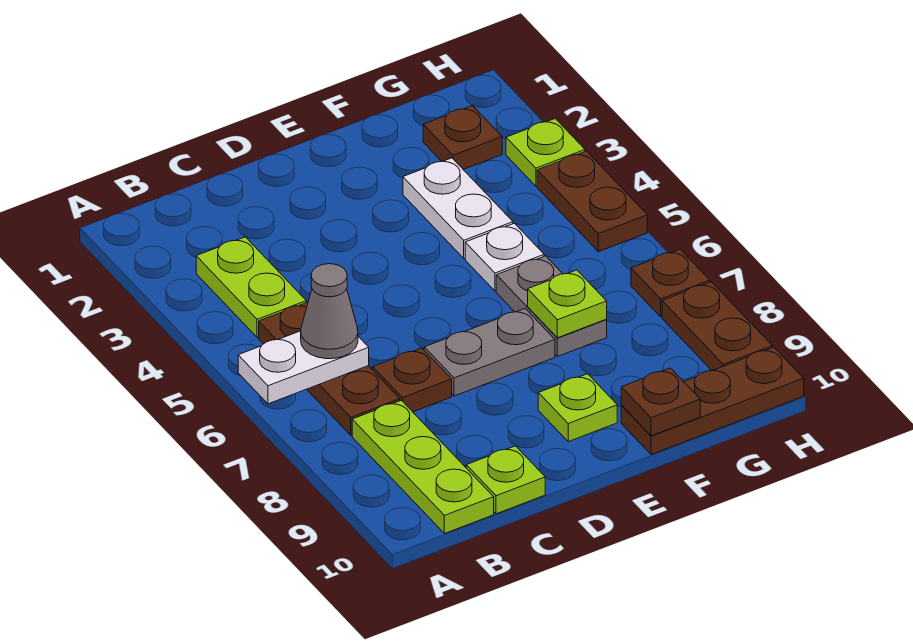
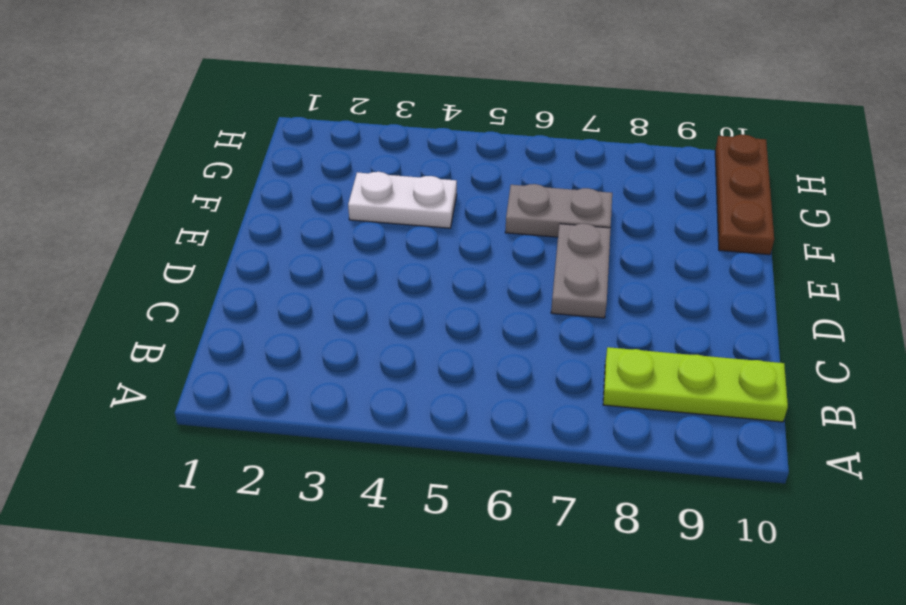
none -> lime plate B3:B4 level 1
none -> brown plate B5:B7 level 1
none -> brown plate C7 level 1

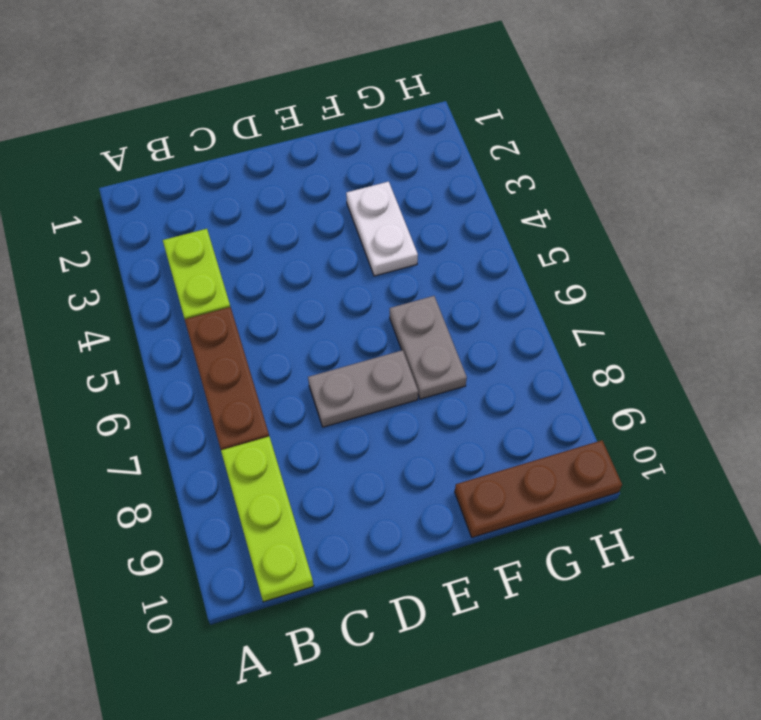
none -> brown plate C7 level 1
none -> lime plate C10 level 1
none -> lime plate E9 level 1

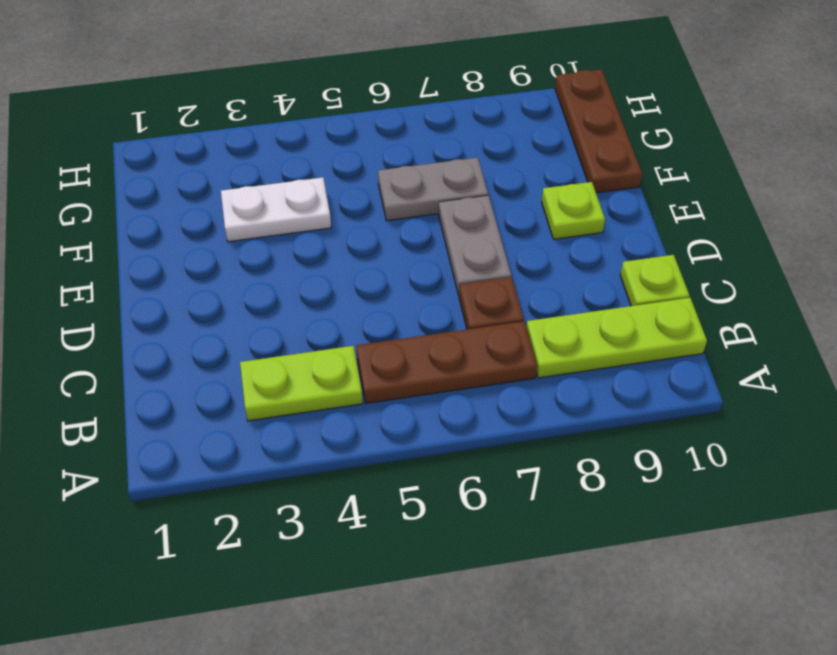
none -> white plate F5 level 1
none -> brown plate G2 level 1
none -> lime plate H3 level 1

